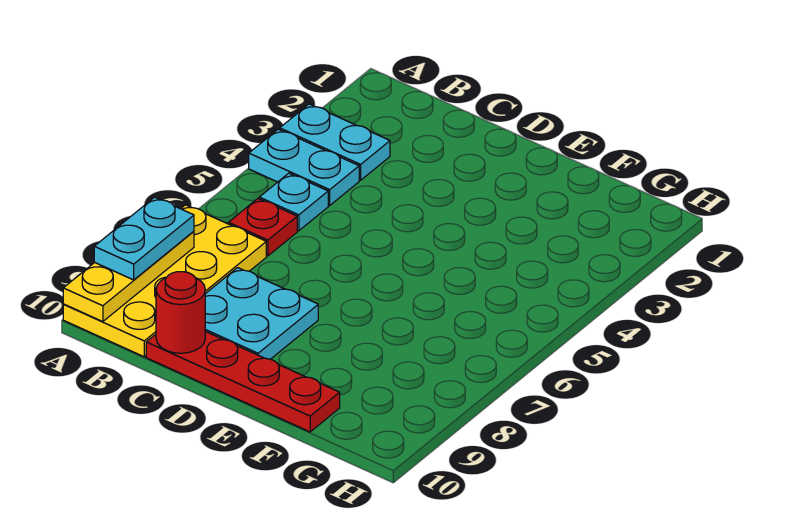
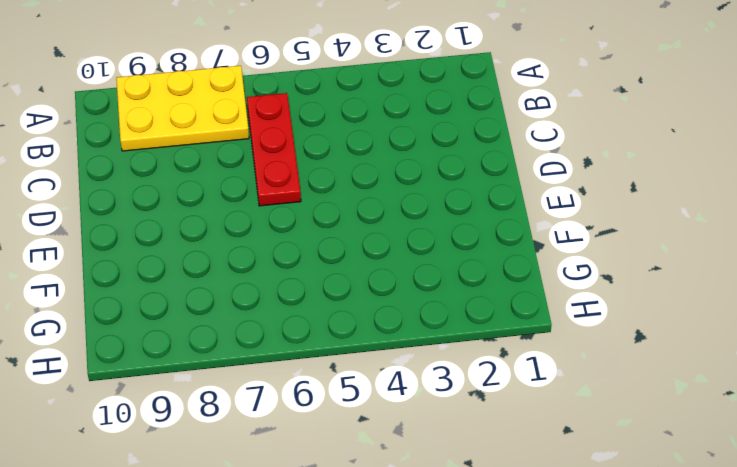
yellow plate A7:B9 level 1 -> yellow plate A7:B10 level 1
red plate B6:D6 level 1 -> red plate B6 level 1
none -> cyan plate A3:B3 level 1
none -> cyan plate A4:B4 level 1

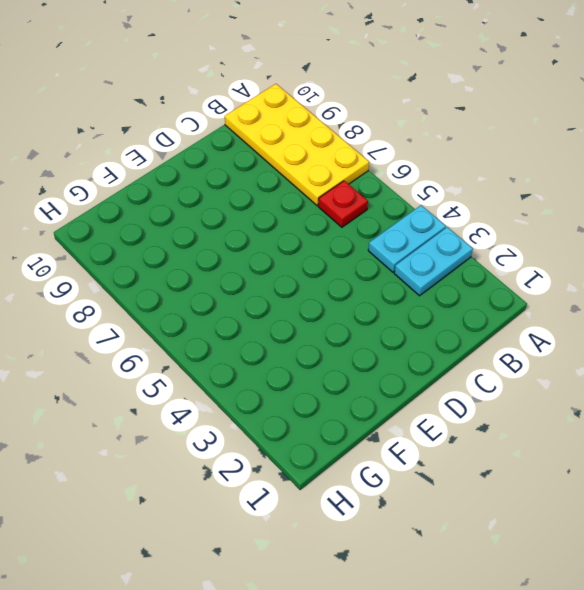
none -> cyan plate B5 level 1
none -> cyan plate C8:D9 level 1

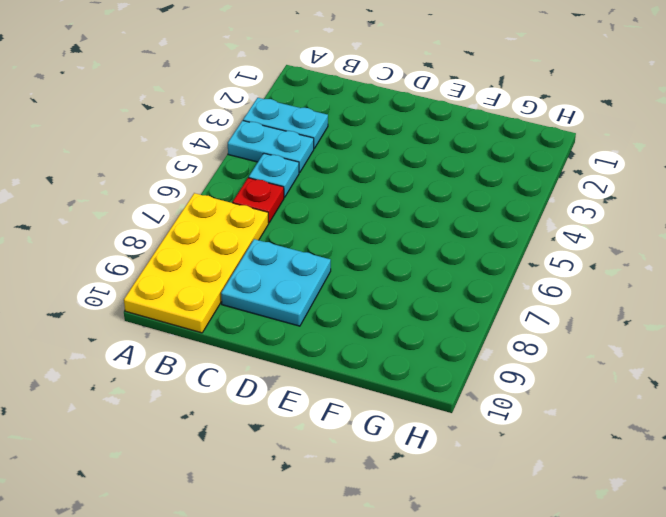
none -> red plate C10:F10 level 1
none -> yellow plate A8:A10 level 2

